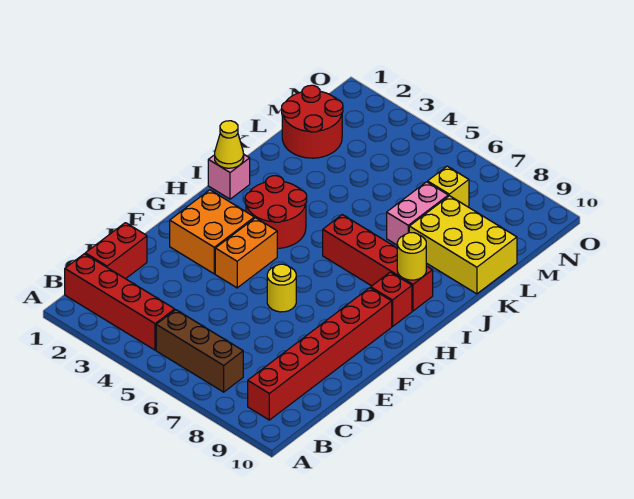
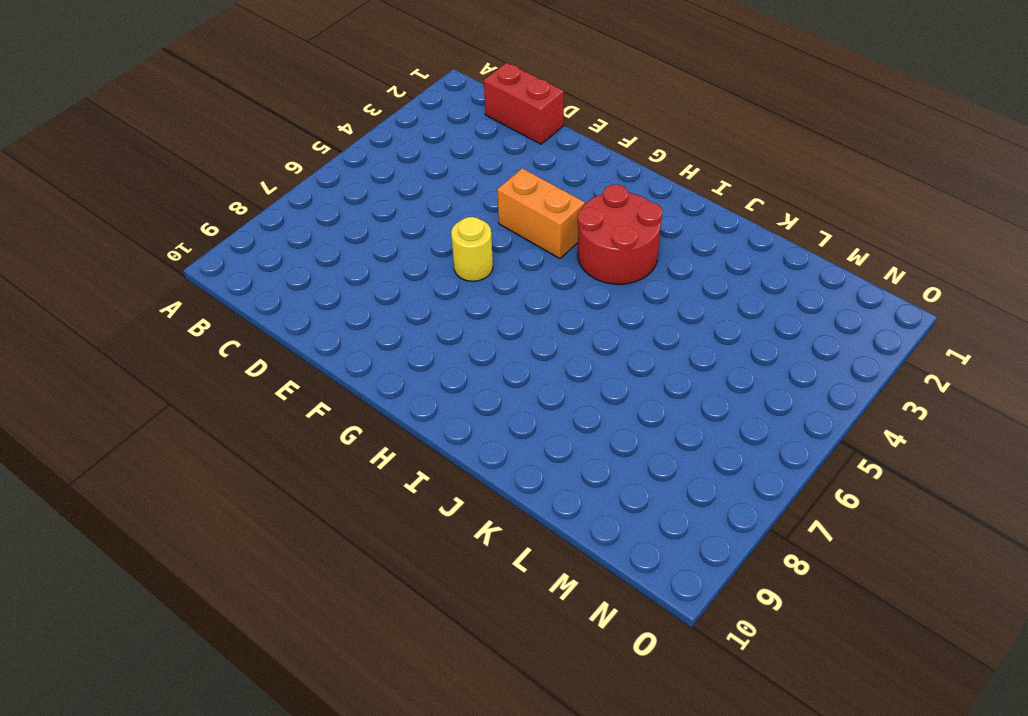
none -> red brick B1:B4 level 1
none -> brown brick B5:B7 level 1
none -> red brick B9:G9 level 1

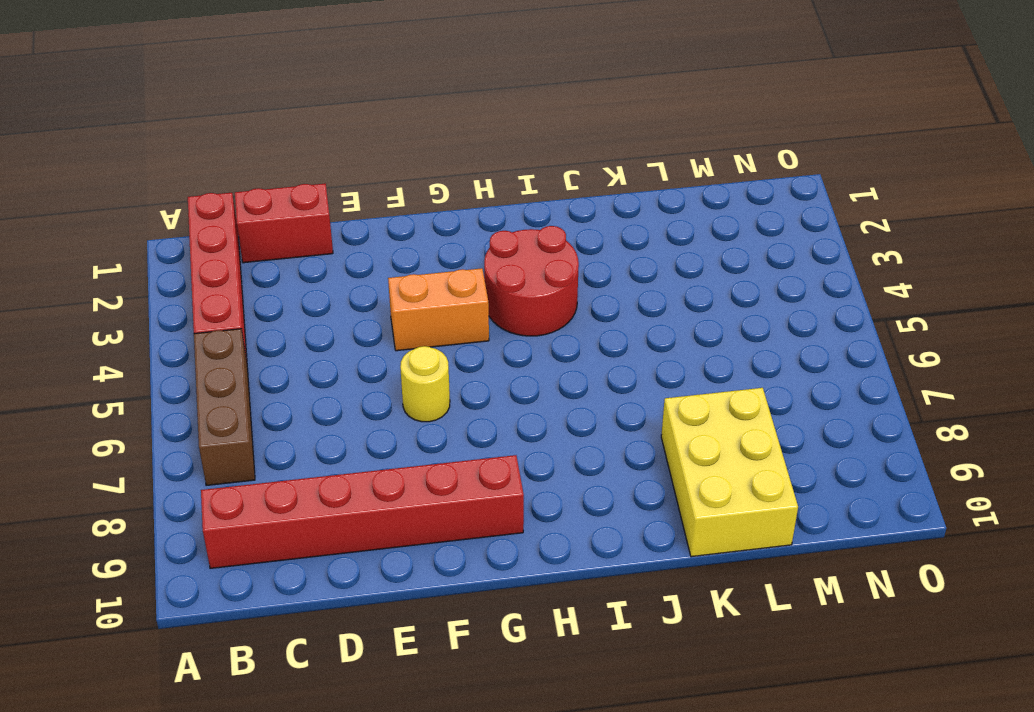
none -> orange brick F2:G3 level 1
none -> red brick H9 level 1
none -> pink brick I1 level 1

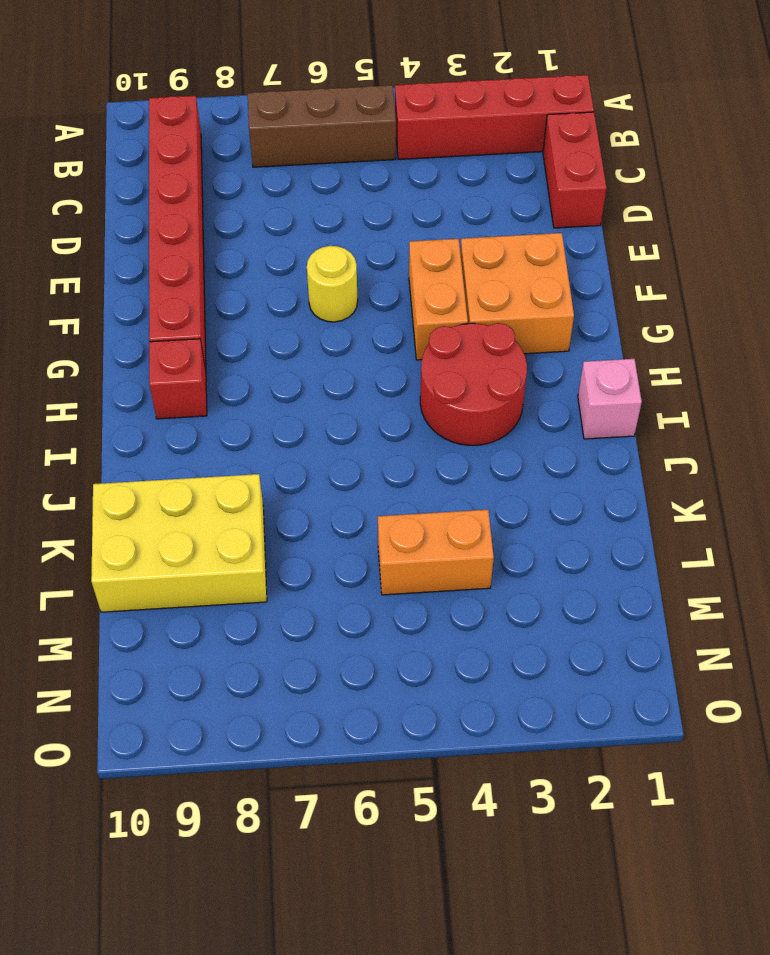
orange brick L4:L5 level 1 -> none
none -> red brick I6:I9 level 1
none -> pink brick K7:L7 level 1
none -> red round brick L1:M2 level 1

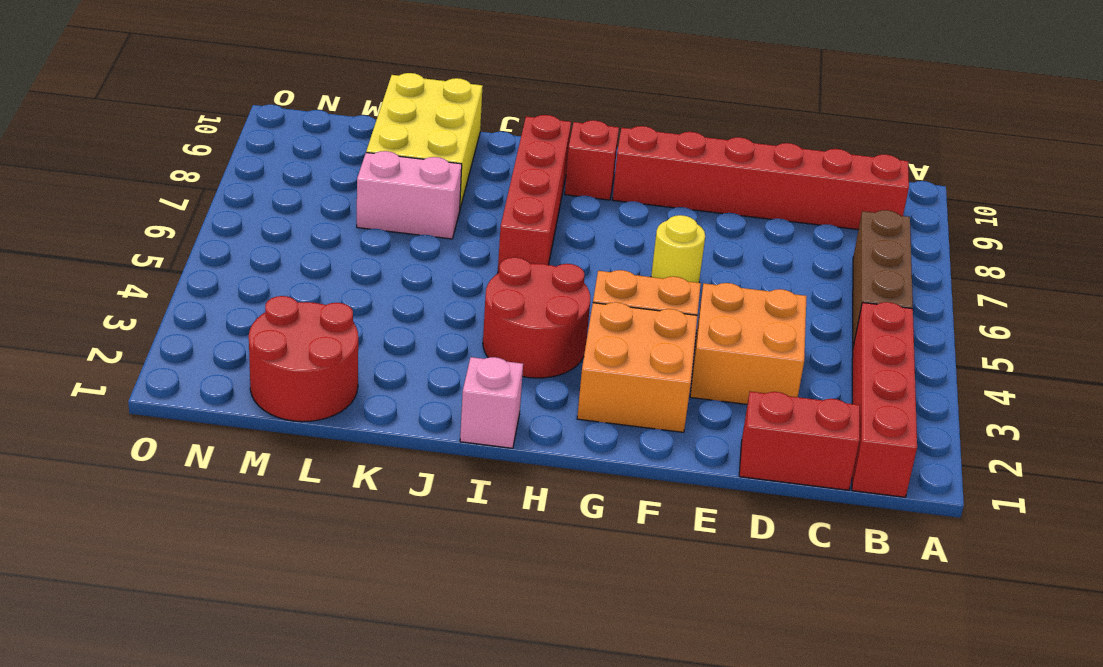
orange brick D3:E4 level 1 -> none
none -> yellow brick M7 level 1
none -> yellow cone I1 level 2
none -> yellow round brick I9 level 2

